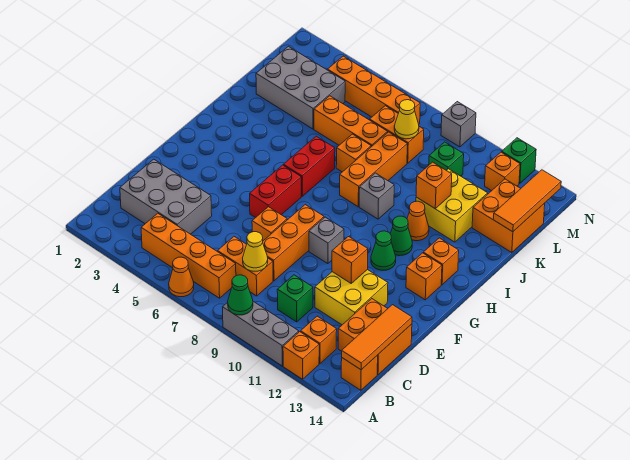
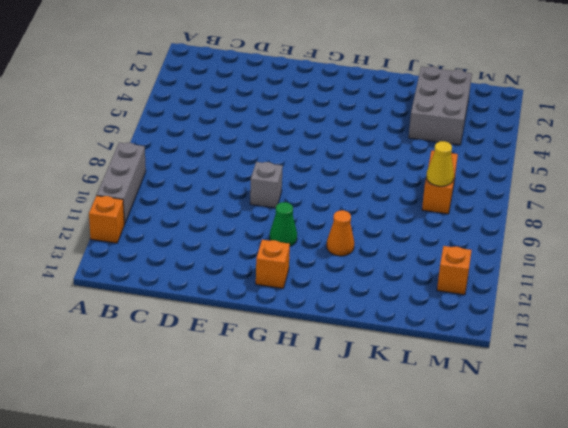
none -> orange cone A6 level 1
none -> orange brick B4:B7 level 1
none -> orange brick B12 level 1
none -> orange brick B14 level 1

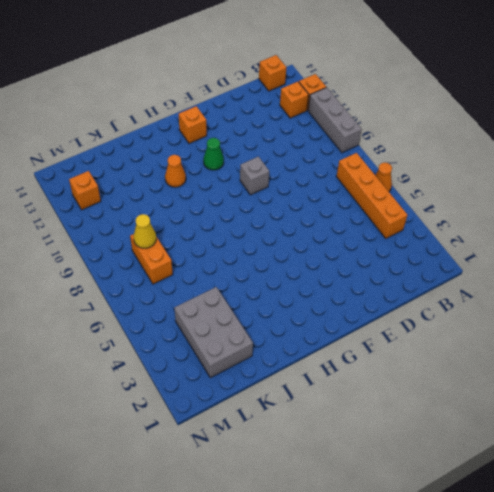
none -> grey brick C2:D4 level 1
none -> orange brick C7:C8 level 1
none -> green brick C10 level 1
none -> orange brick C13:D14 level 1

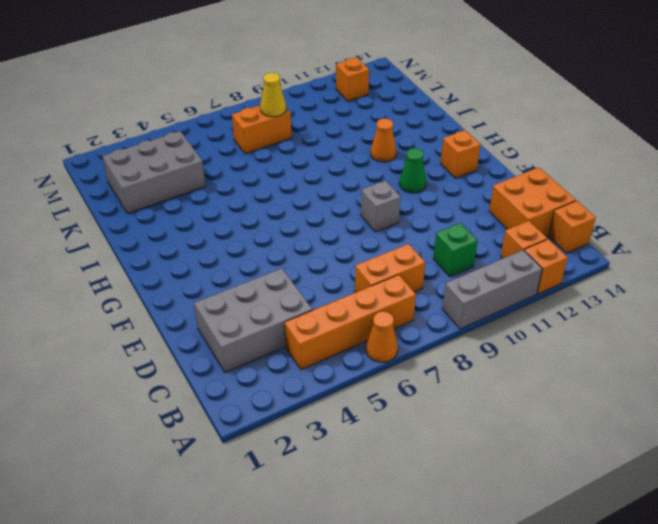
none -> orange brick D8:F8 level 1
none -> yellow brick D11:E12 level 1
none -> orange brick E7 level 1
none -> red brick F6:G6 level 1

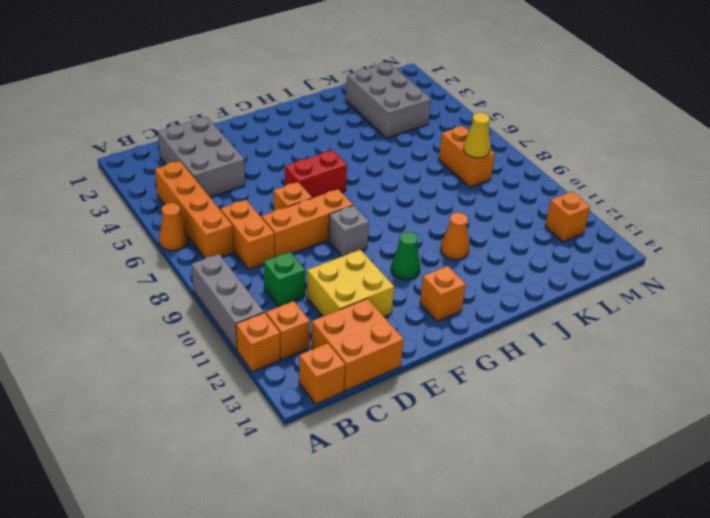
none -> red brick H6:I6 level 1
none -> green cone H11 level 1
none -> orange brick H13 level 1
none -> orange brick I8:K8 level 1

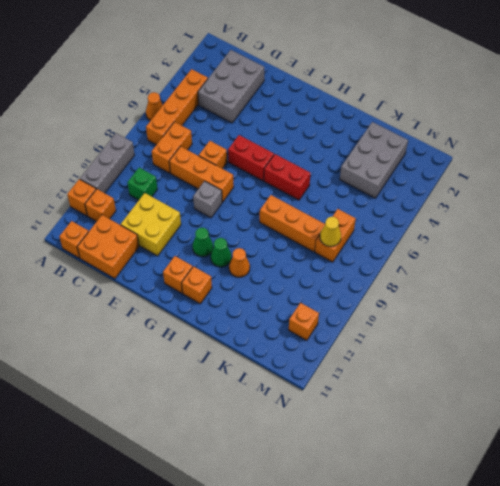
none -> grey brick I9 level 1
none -> orange brick J7 level 1
none -> yellow brick J11:K12 level 1
none -> orange brick K5:K7 level 1

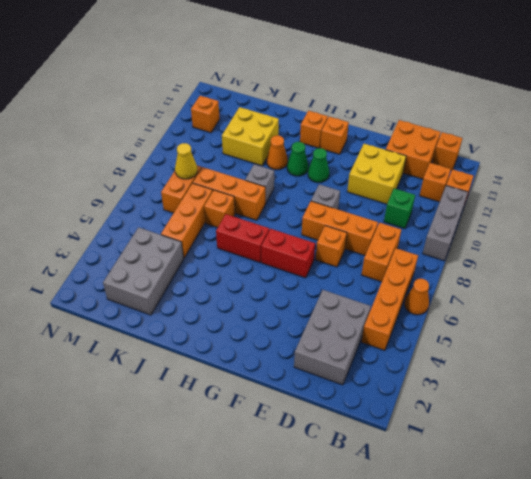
none -> orange brick K13:L14 level 1
none -> green brick L10 level 1
none -> orange brick M4:M7 level 1
none -> grey brick N9 level 1

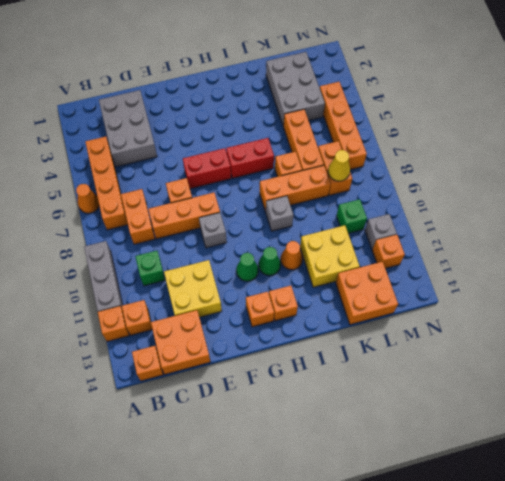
grey brick M11 level 1 -> grey brick N9 level 1
none -> green brick N12 level 1
none -> green cone A9 level 2
none -> orange tile B14:D14 level 2
none -> yellow cone C8 level 2

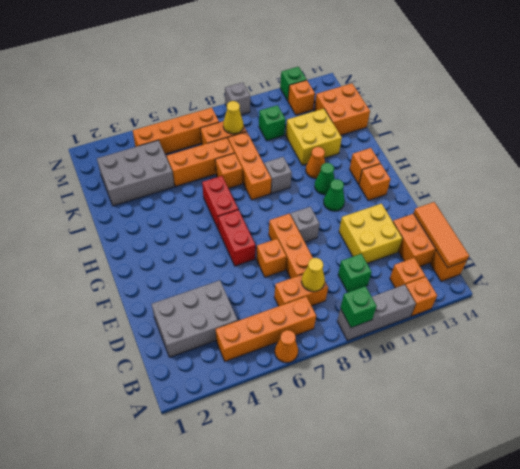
green brick A9 level 2 -> green cone A9 level 2
none -> orange brick E11 level 2
none -> orange brick J11 level 2
none -> orange tile K14:M14 level 2

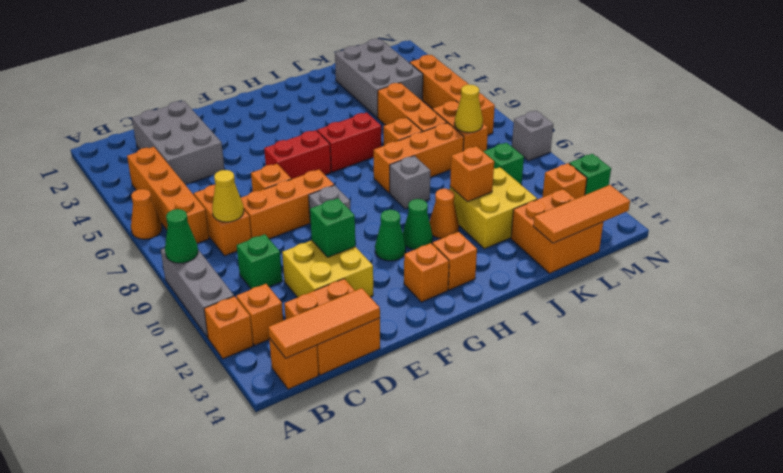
green brick E11 level 2 -> orange brick E11 level 2

